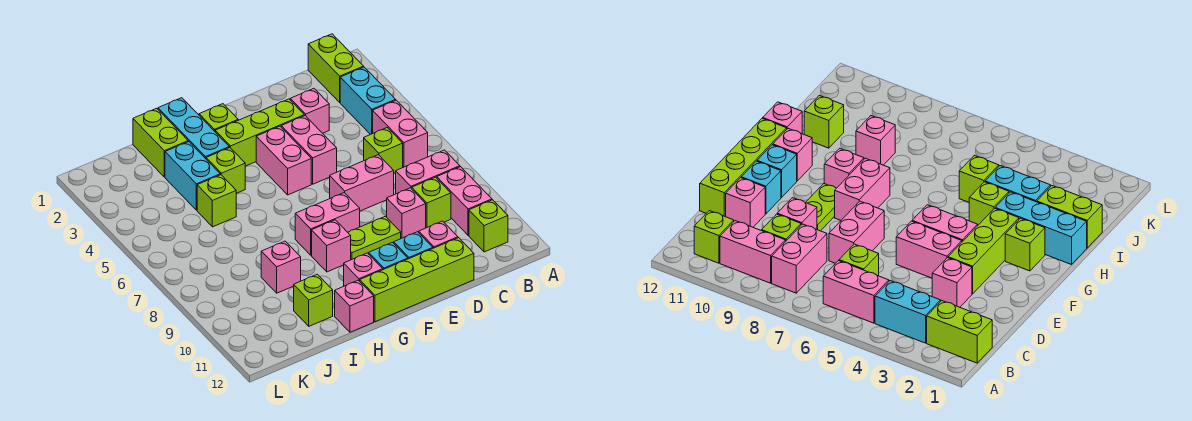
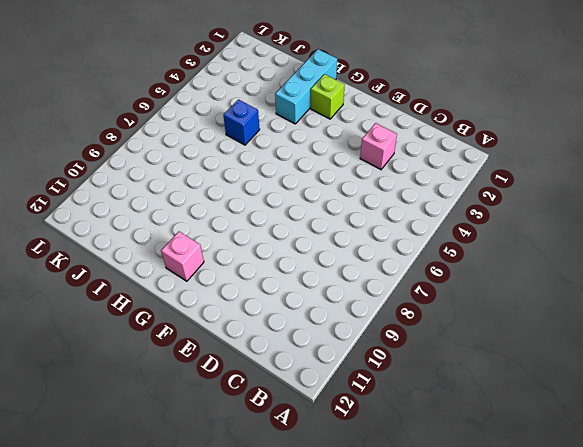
blue brick I5 level 1 -> lime brick I5 level 1
none -> lime brick B1:B2 level 1
none -> cyan brick B3:B4 level 1
none -> pink brick B5:B6 level 1
none -> pink brick B8:C8 level 1

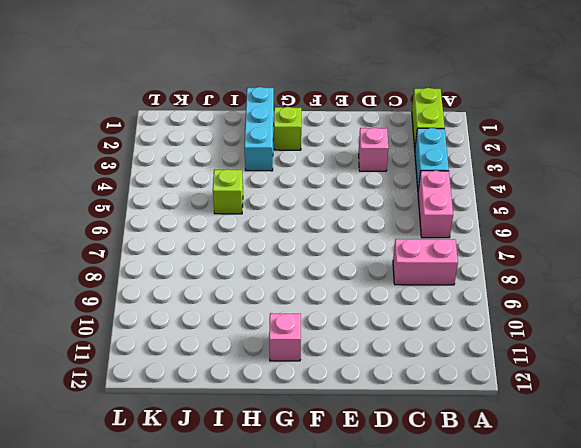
none -> pink brick B9:B10 level 1
none -> lime brick B11 level 1
none -> lime brick C6 level 1
none -> lime brick C9 level 1

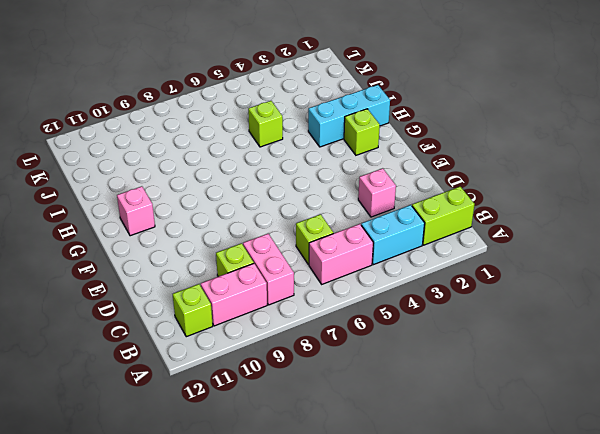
none -> pink brick D7:E7 level 1
none -> pink brick D9 level 1
none -> pink brick D11 level 1
none -> lime brick D12:G12 level 1

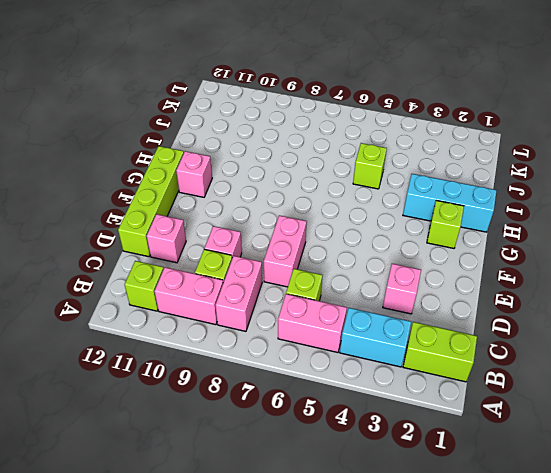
none -> lime brick E3:G3 level 1
none -> pink brick E4:E5 level 1
none -> lime plate E9:F9 level 1
none -> cyan brick E11 level 1

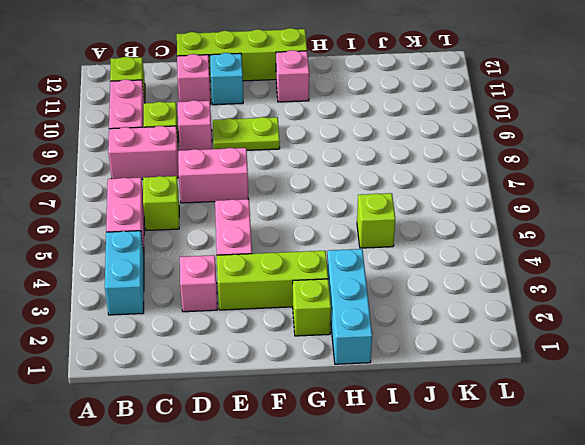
none -> lime brick B1:B2 level 1
none -> pink brick F4:F5 level 1
none -> pink brick F8:G8 level 1
none -> cyan brick F11 level 1

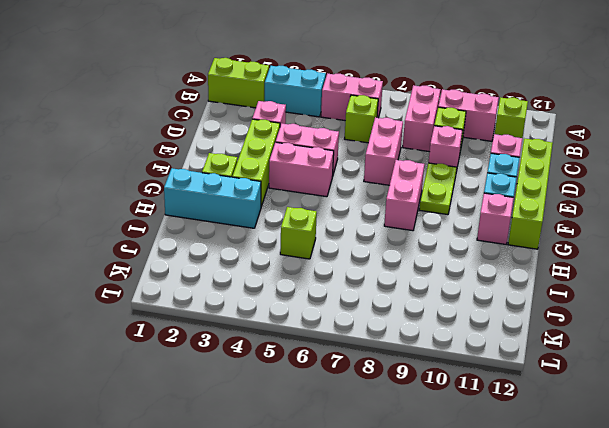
none -> pink brick G9 level 1
none -> lime brick H4 level 1
none -> pink brick H12 level 1
none -> lime brick I1:I2 level 1

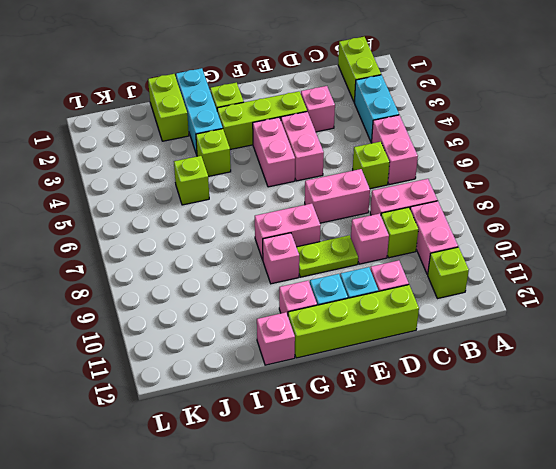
none -> cyan brick I3:I4 level 1
none -> pink brick I9 level 1
none -> lime brick I11 level 1

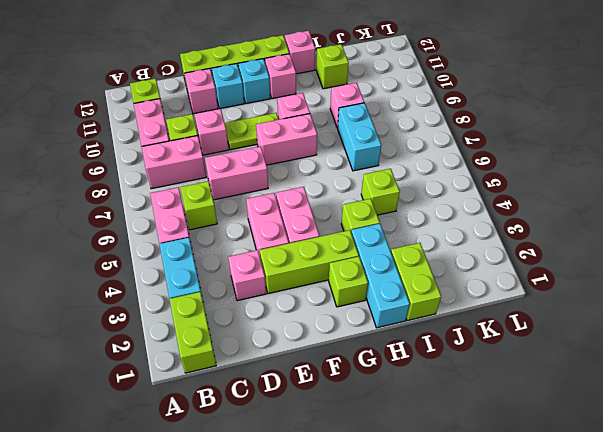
cyan brick I7:I8 level 1 -> cyan brick I3:I4 level 1

